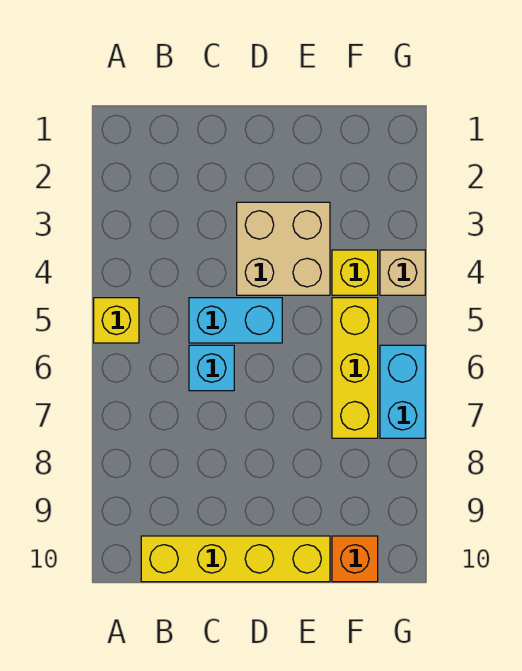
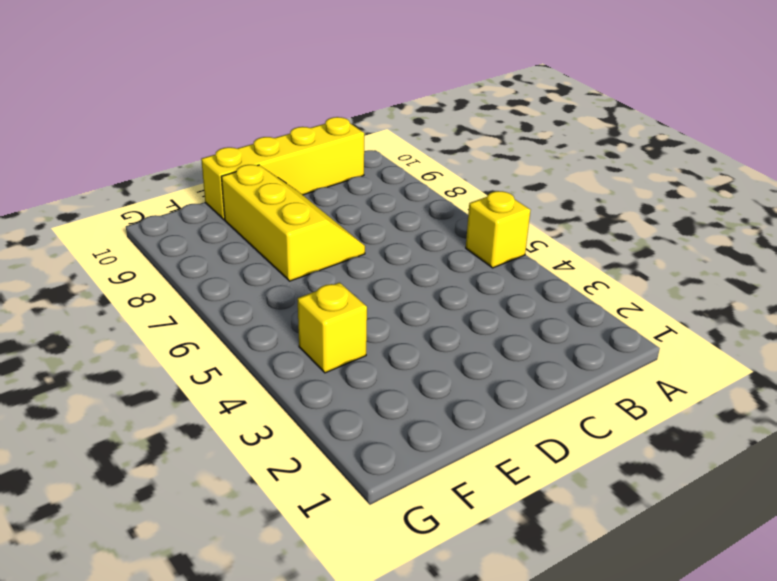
yellow slope D7:E9 level 1 top E -> none
none -> cyan brick C5:D5 level 1
none -> cyan brick C6 level 1

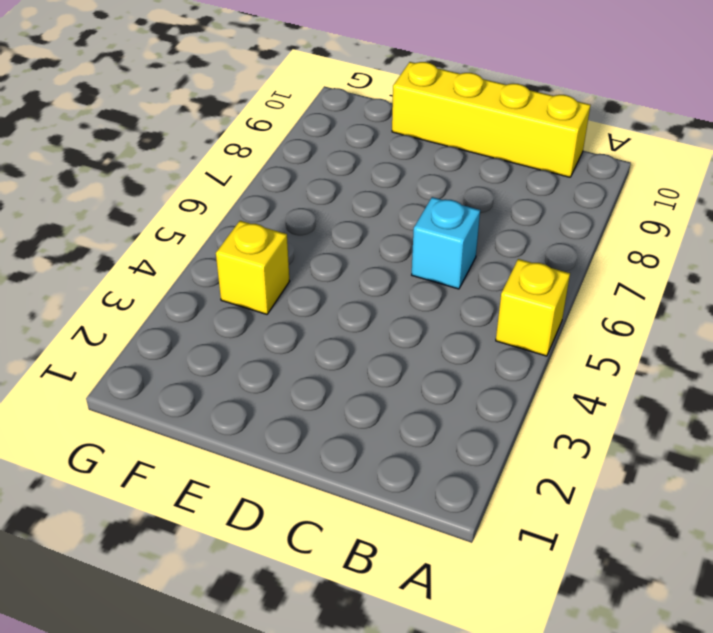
none -> cyan brick C5:D5 level 1
none -> tan brick D3:E4 level 1

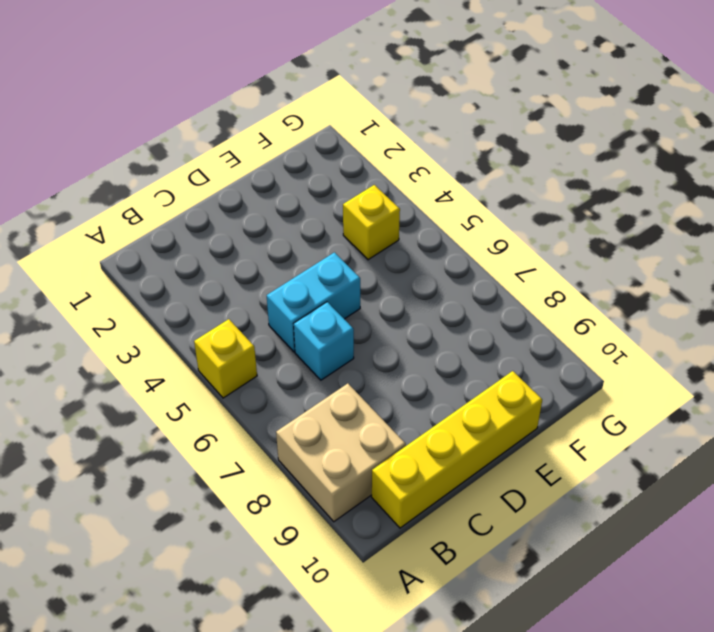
tan brick A8:B9 level 1 -> tan brick D3:E4 level 1
none -> yellow brick F5:F7 level 1
none -> orange brick F10 level 1

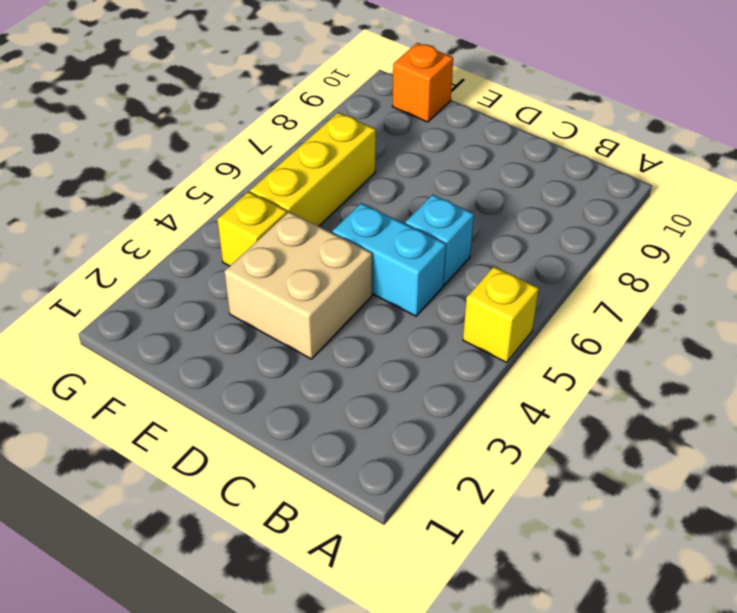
none -> yellow brick B10:E10 level 1
none -> tan brick G4 level 1

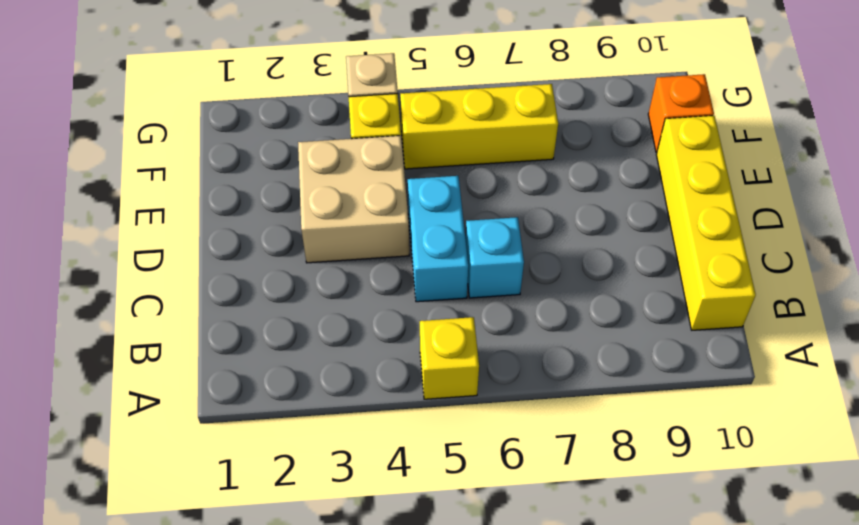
none -> cyan brick G6:G7 level 1

